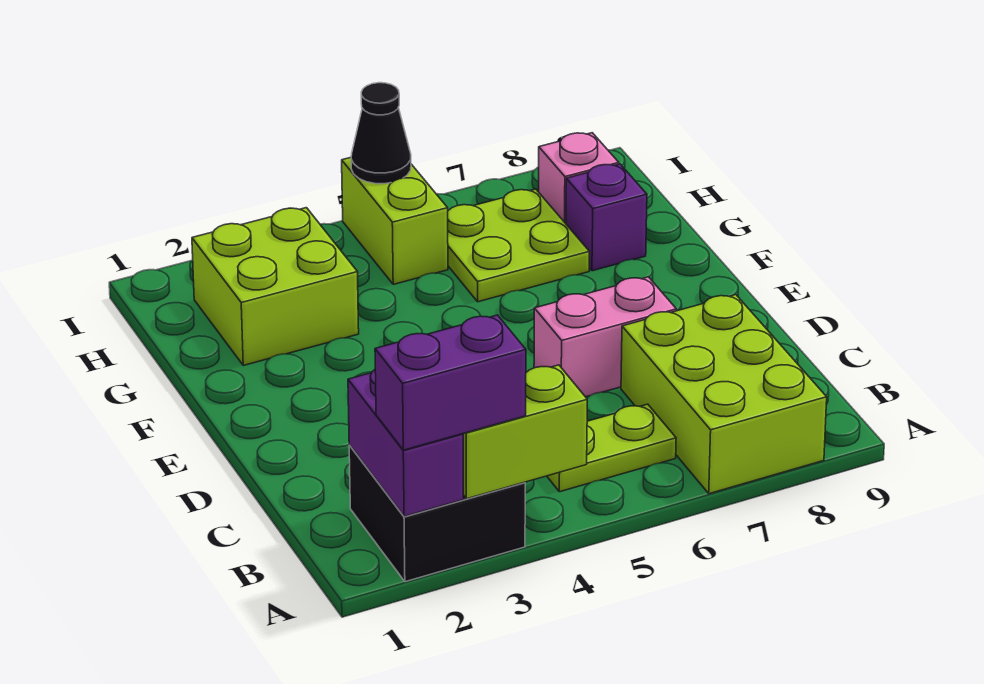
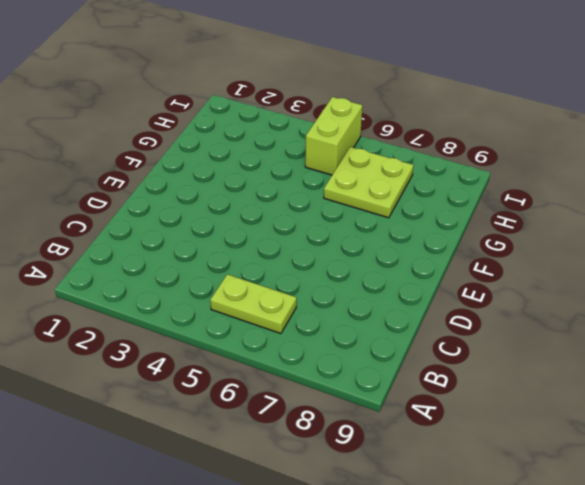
none -> black brick A2:B3 level 1
none -> lime brick A7:C8 level 1
none -> pink brick D6:D7 level 1

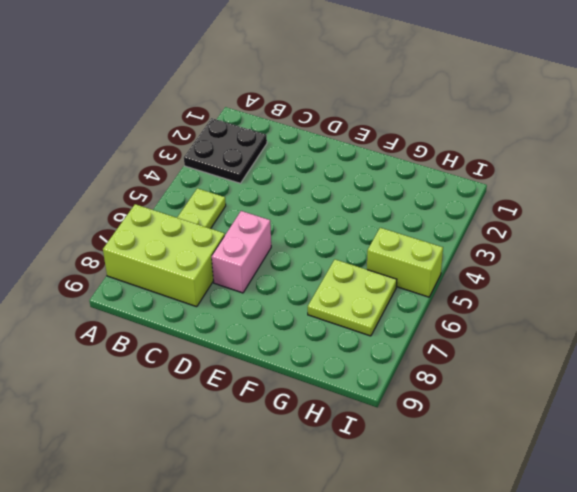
black plate A2:B3 level 1 -> black brick A2:B3 level 1
none -> lime brick G2:H3 level 1
none -> purple brick G8 level 1
none -> pink brick H8 level 1

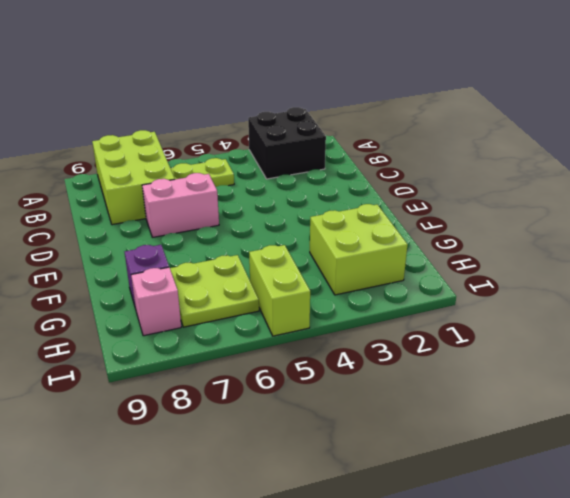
none -> purple brick A2:B2 level 2
none -> lime brick A3:A4 level 2
none -> black cone I5 level 2

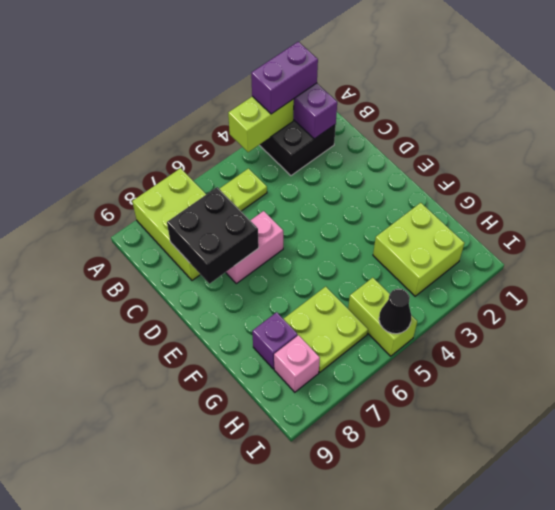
black brick C7:D8 level 2 -> none

